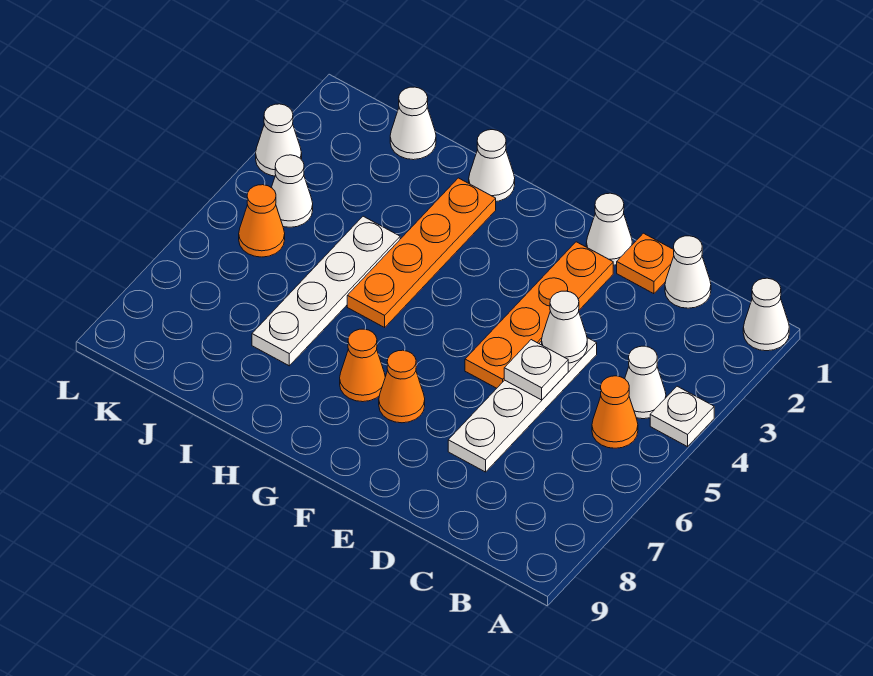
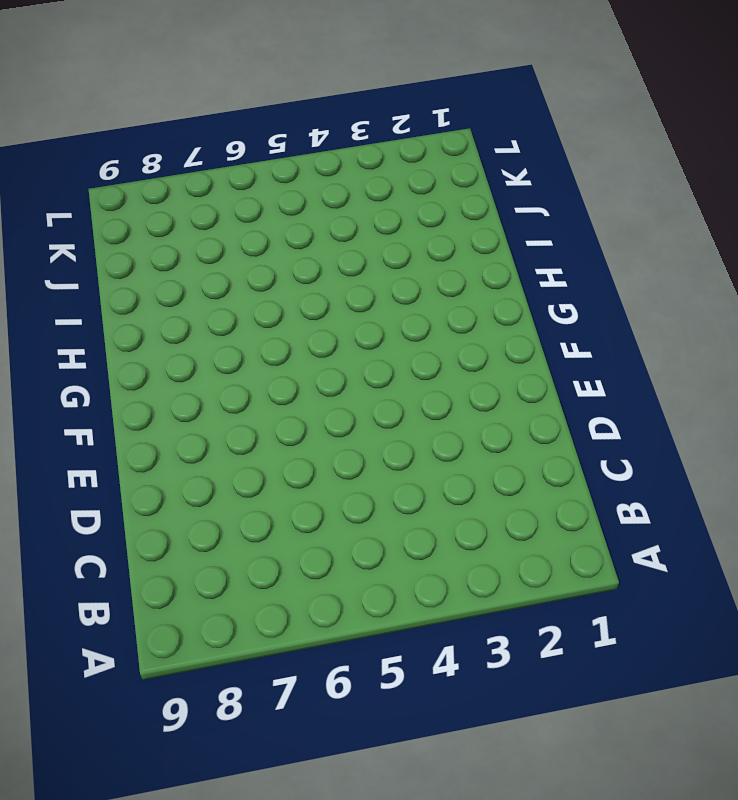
none -> white cone A1 level 1
none -> white plate A4 level 1
none -> white cone B4 level 1

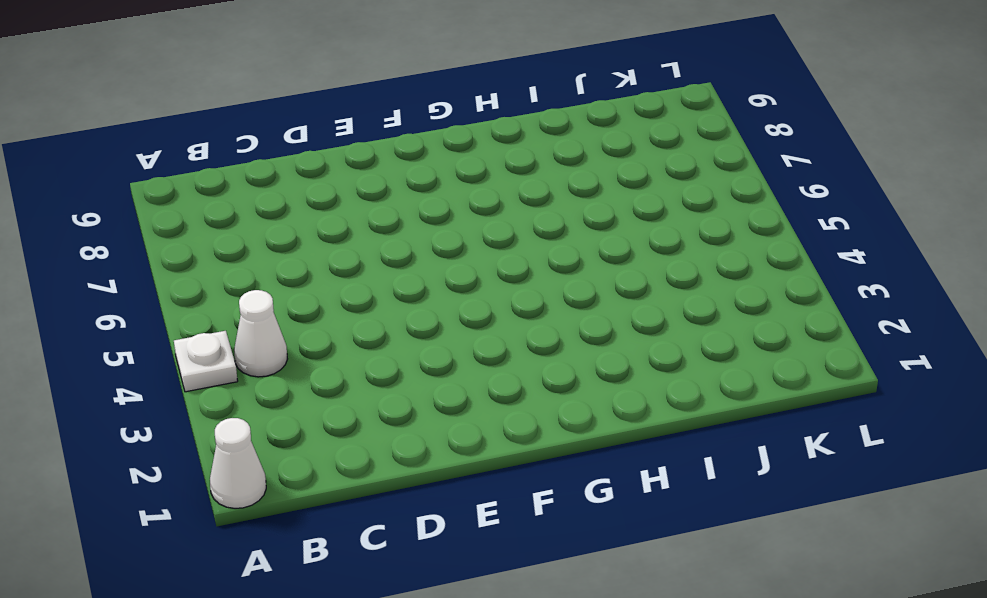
none -> orange cone B5 level 1
none -> white cone C1 level 1
none -> orange plate D1 level 1

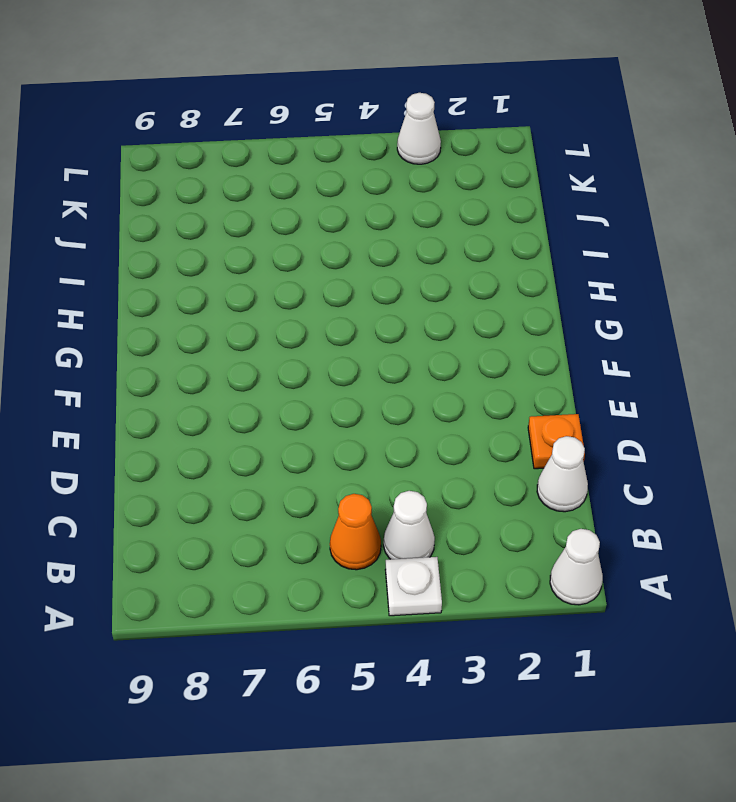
none -> white plate D4:D7 level 1
none -> white cone E1 level 1
none -> orange plate E2:E5 level 1

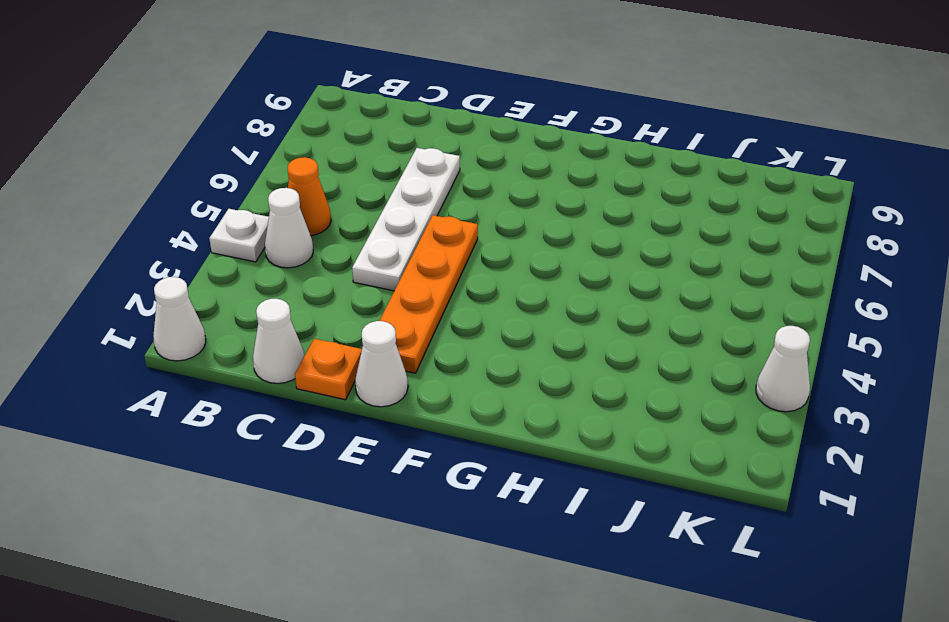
none -> orange cone F7 level 1
none -> orange cone G7 level 1
none -> white cone H1 level 1

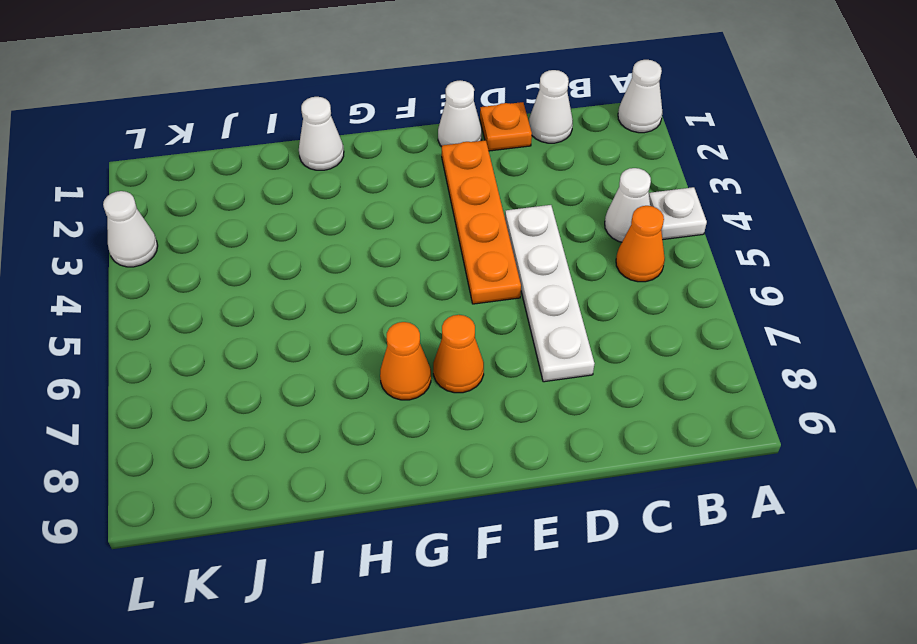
none -> orange plate H2:H5 level 1
none -> white plate I4:I7 level 1
none -> white cone J1 level 1

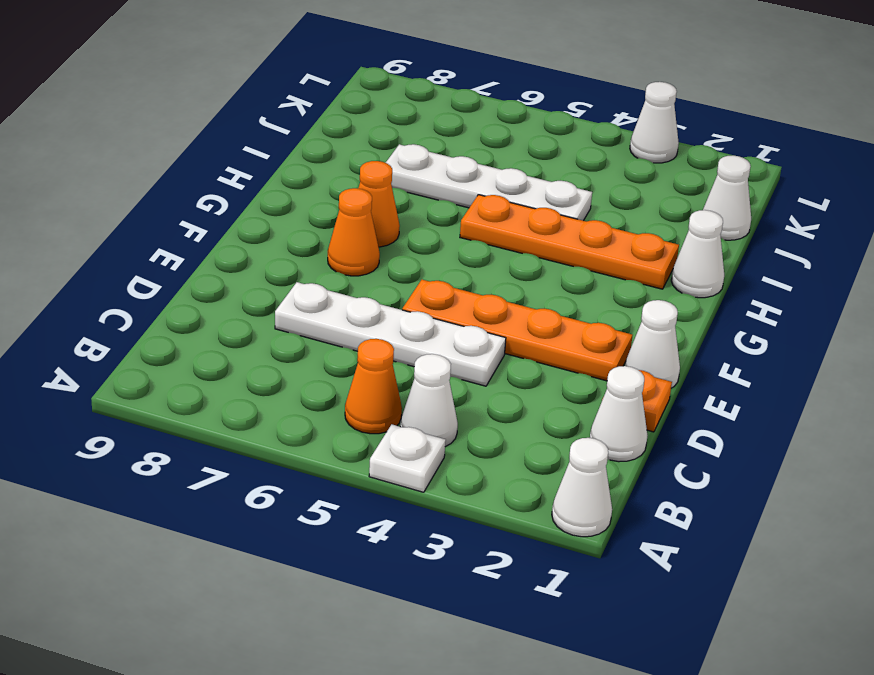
none -> white cone K4 level 1
none -> orange cone K5 level 1
none -> white cone D4 level 2

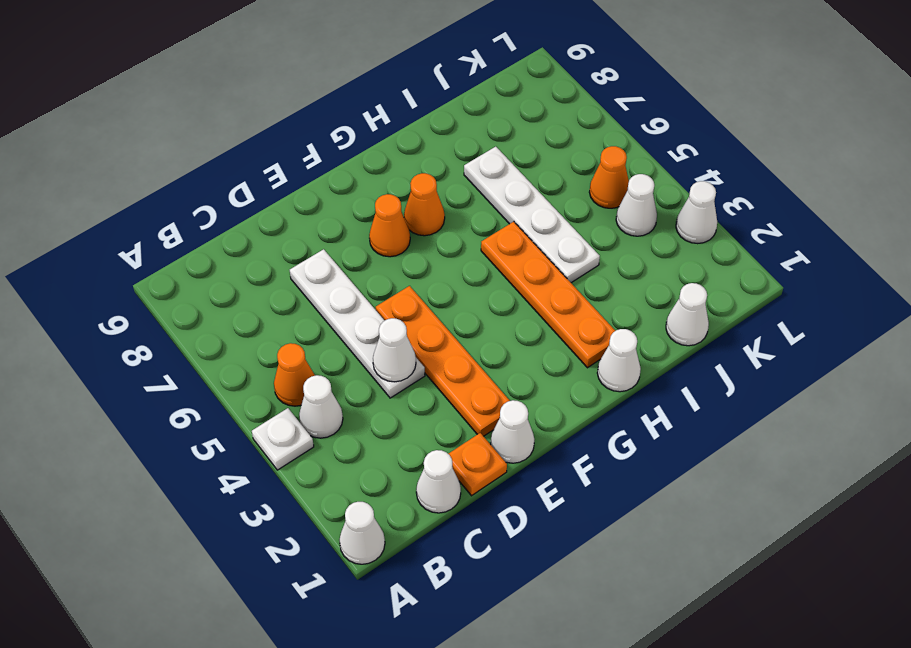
none -> white plate D5 level 2

